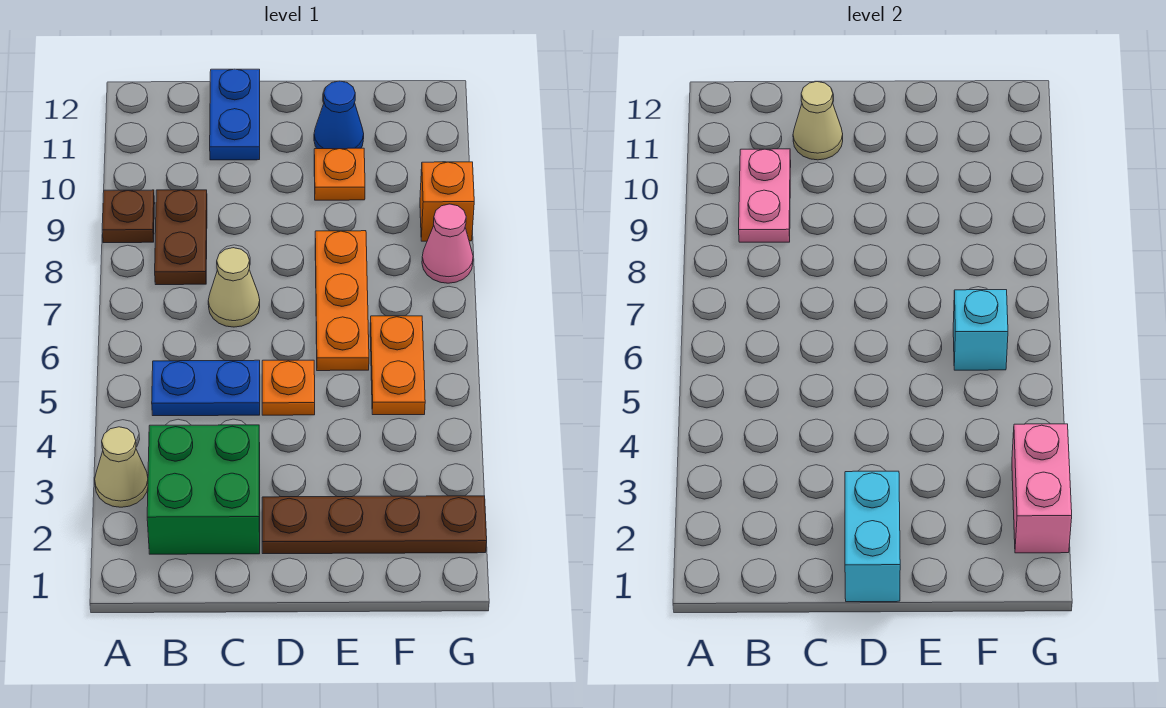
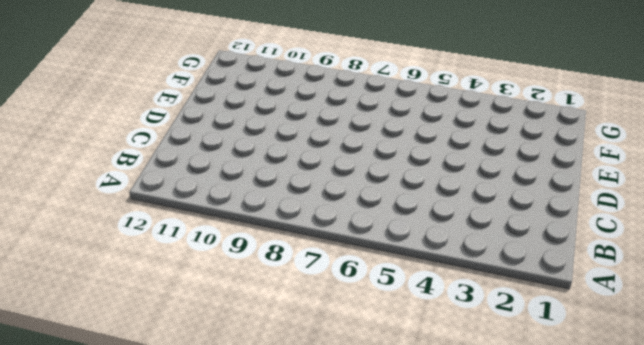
none -> tan cone A3 level 1
none -> brown plate A9 level 1
none -> green brick B2:C3 level 1

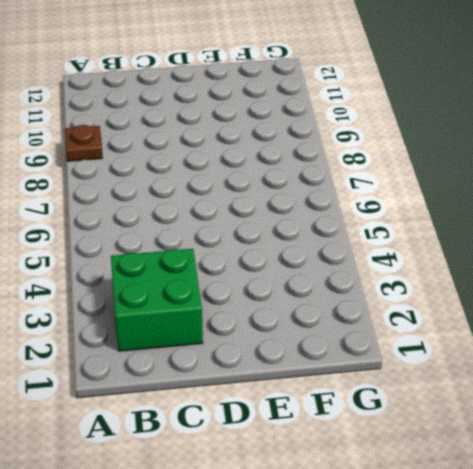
none -> tan cone A3 level 1
none -> blue plate B5:C5 level 1
none -> brown plate B8:B9 level 1

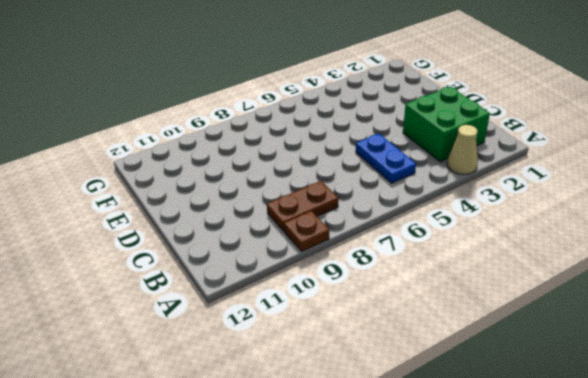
none -> tan cone C7 level 1
none -> blue plate C11:C12 level 1
none -> brown plate D2:G2 level 1

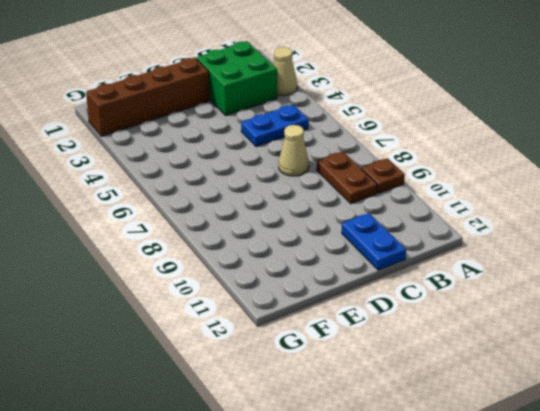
brown brick D2:G2 level 1 -> brown plate D2:G2 level 1
none -> orange plate D5 level 1
none -> orange plate E6:E8 level 1
none -> orange plate E10 level 1

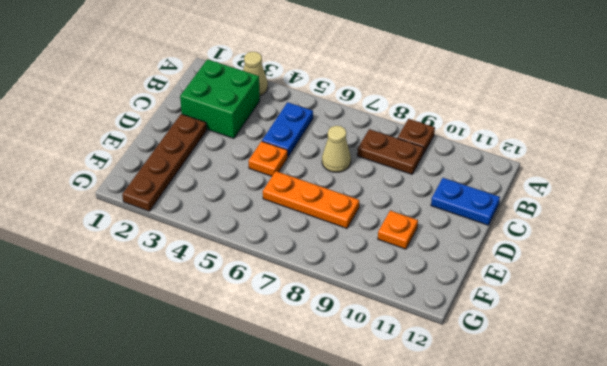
none -> blue cone E11 level 1
none -> orange plate F5:F6 level 1
none -> pink cone G8 level 1

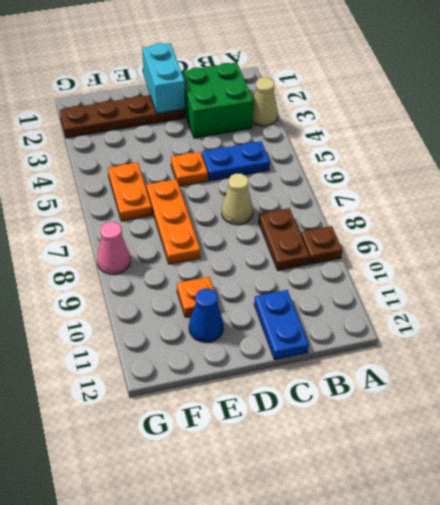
none -> orange brick G9 level 1
none -> pink plate B9:B10 level 2
none -> tan cone C11 level 2

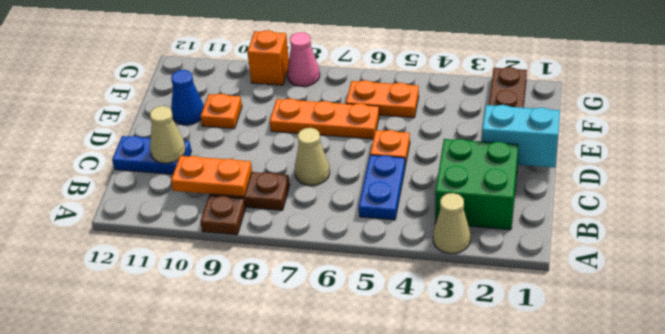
orange plate B9:B10 level 2 -> pink plate B9:B10 level 2
none -> cyan brick F6 level 2
none -> pink brick G2:G3 level 2

